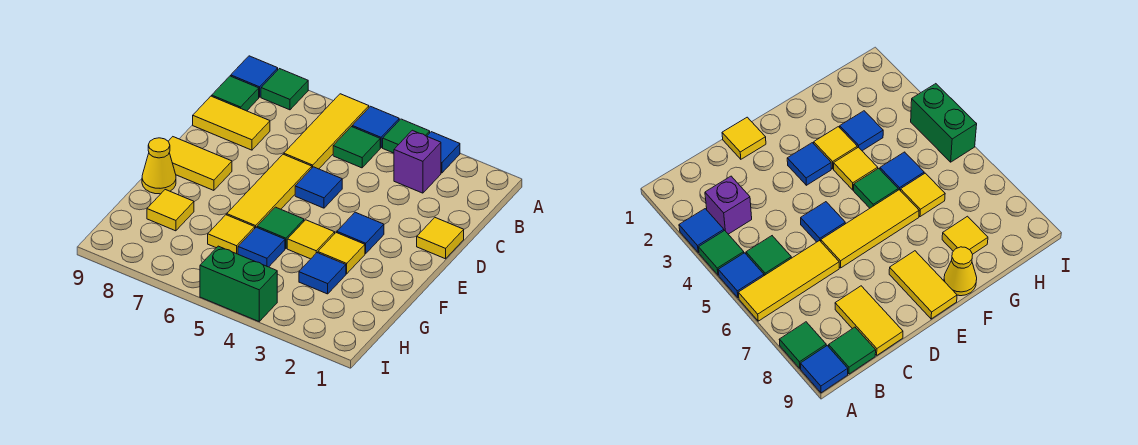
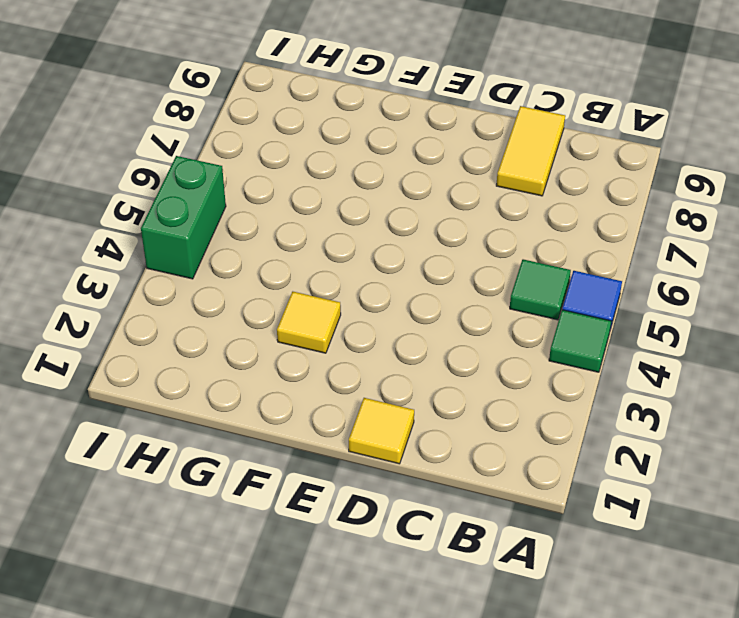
none -> blue tile A3 level 1
none -> yellow tile A6:C6 level 1
none -> green tile A8 level 1

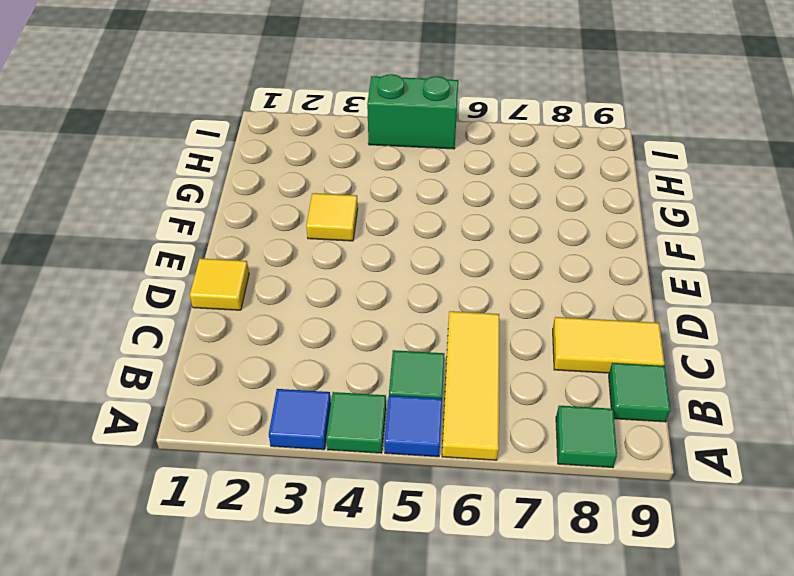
none -> blue tile A9 level 1
none -> purple brick B3 level 1
none -> blue tile D5 level 1

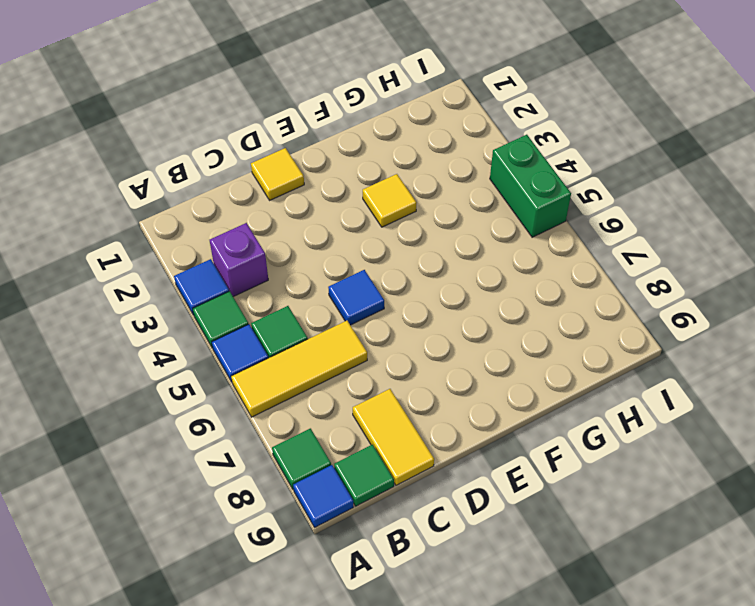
none -> yellow tile D6:F6 level 1
none -> blue tile E3 level 1
none -> yellow tile E8:E9 level 1

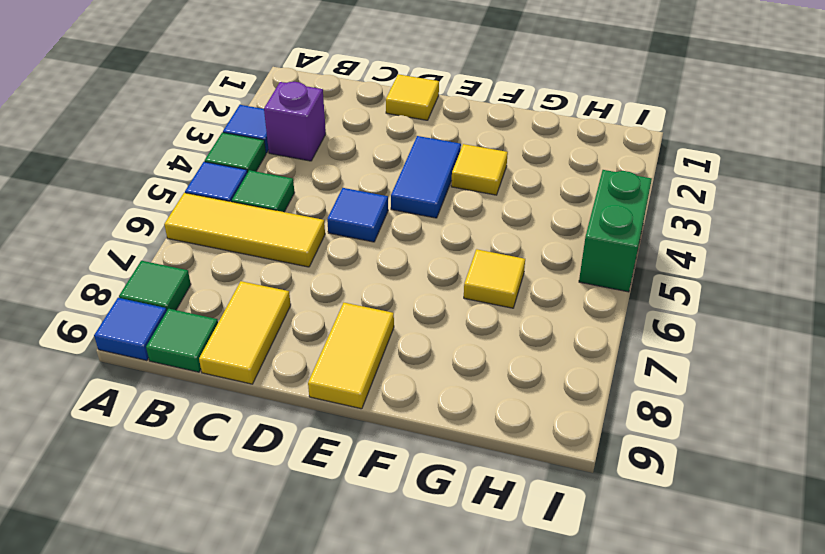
blue tile E3:E4 level 1 -> blue tile E3 level 1
none -> yellow tile D6:F6 level 1
none -> yellow tile F4 level 1
none -> green tile F5 level 1

